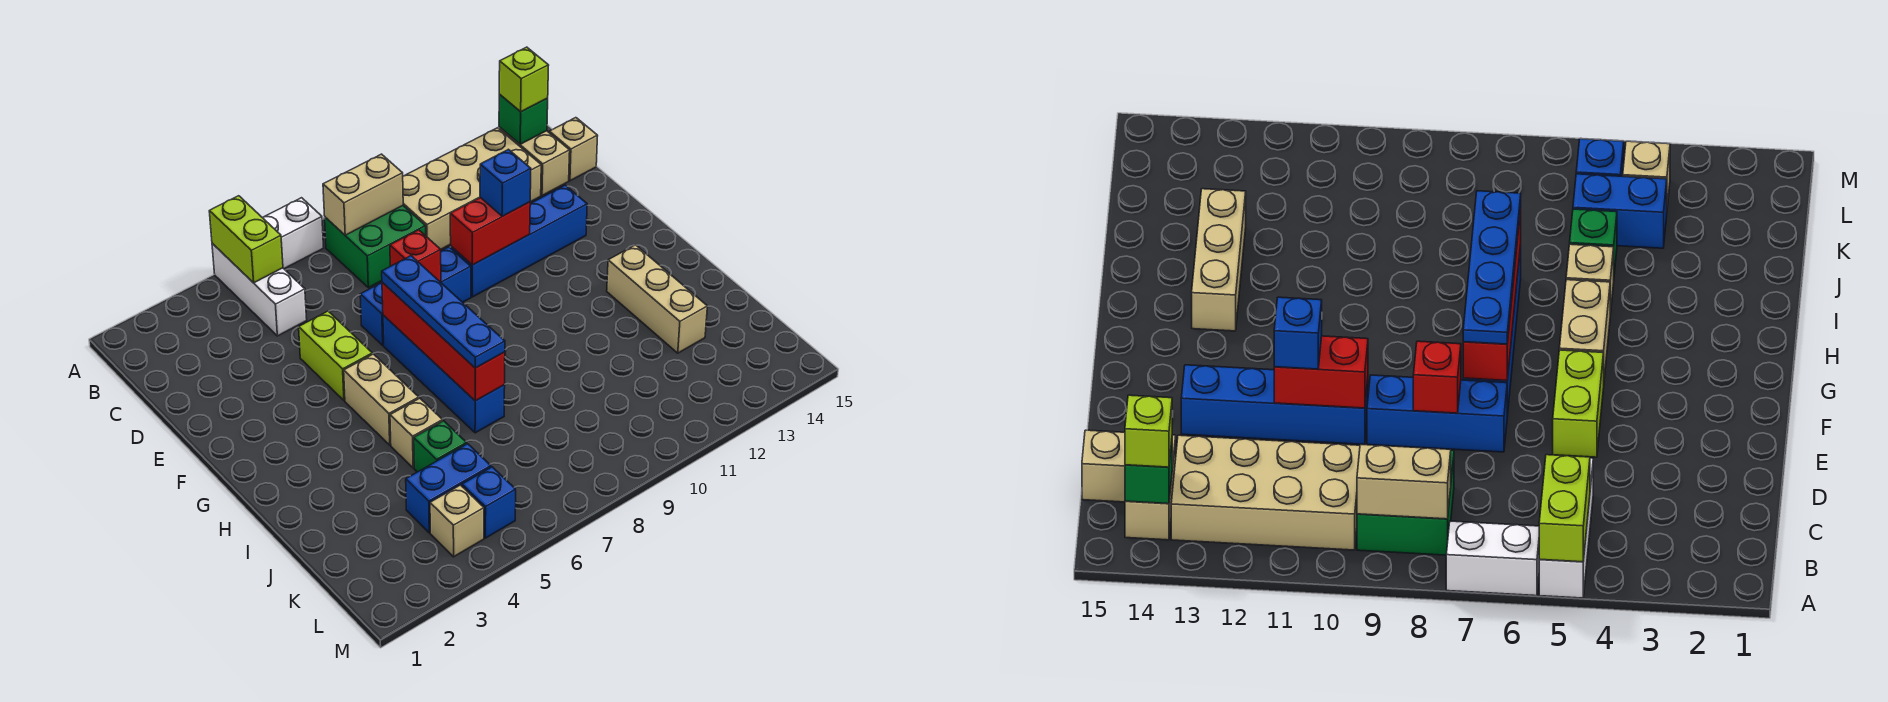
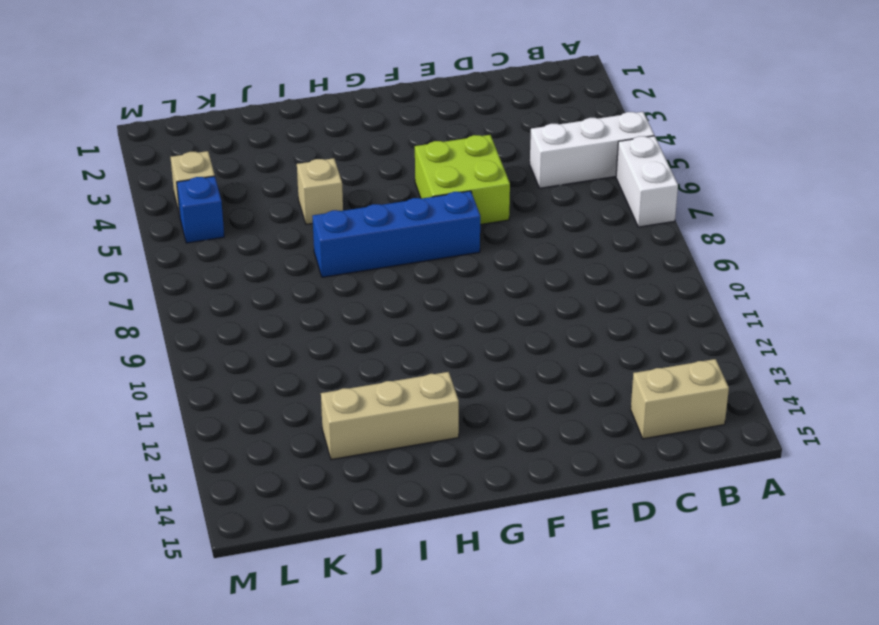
lime brick E5:F6 level 1 -> lime brick E5:F5 level 1
none -> green brick B8:C9 level 1
none -> tan brick B10:C13 level 1
none -> tan brick C15 level 1

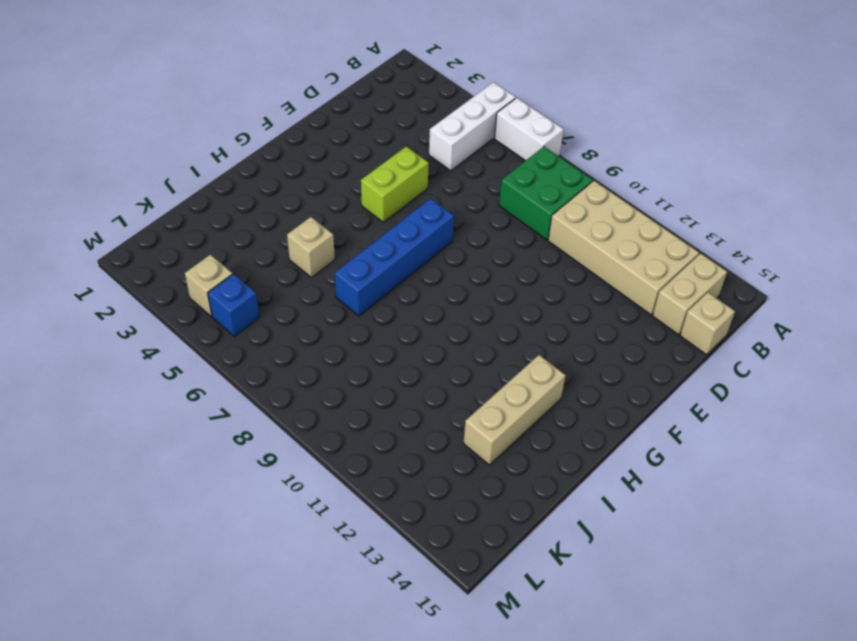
none -> blue brick E7:E9 level 1
none -> blue brick E10:E13 level 1
none -> tan brick G5:H5 level 1

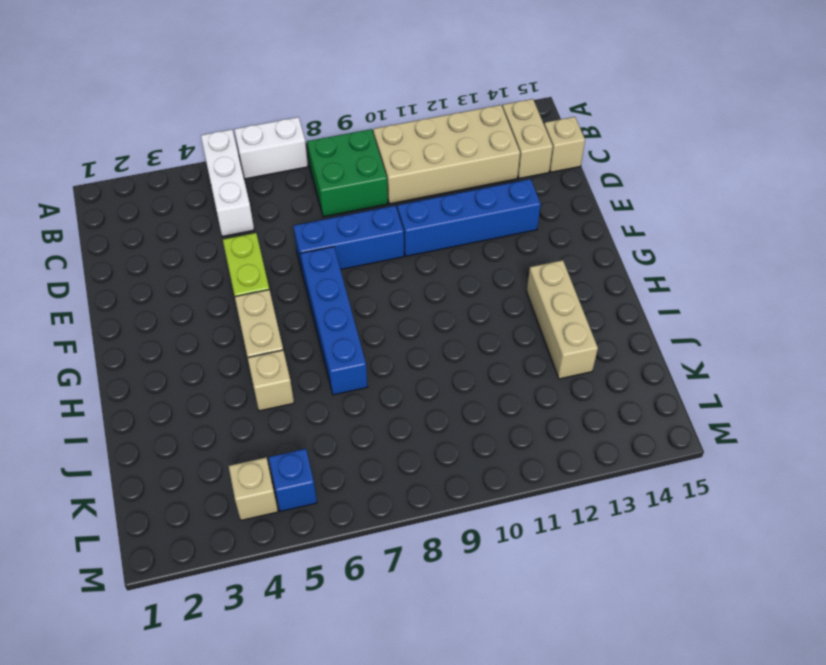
none -> green brick J5 level 1
none -> blue brick K4:K5 level 1
none -> lime brick A5:B5 level 2

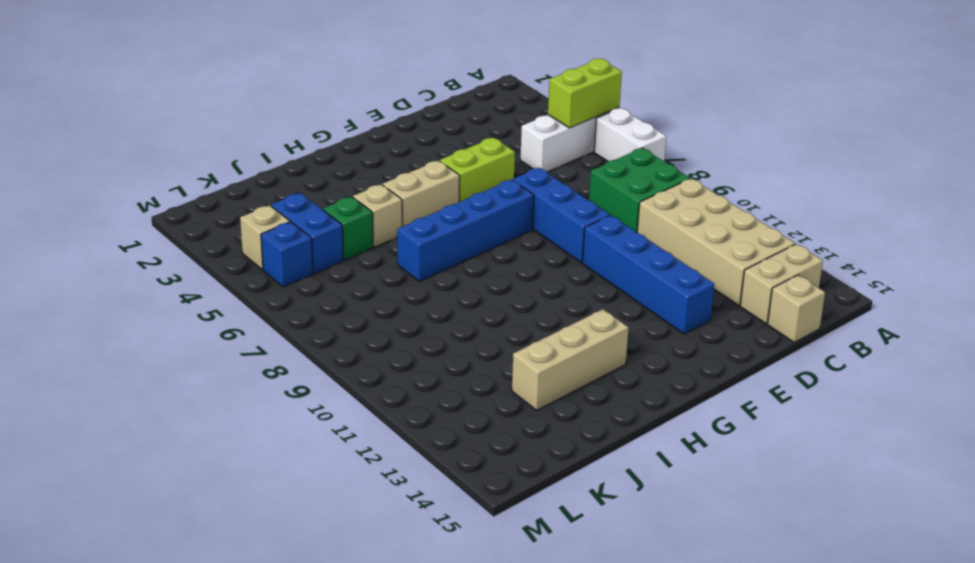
none -> tan brick B8:B9 level 2
none -> green brick B14 level 2
none -> red brick E8 level 2

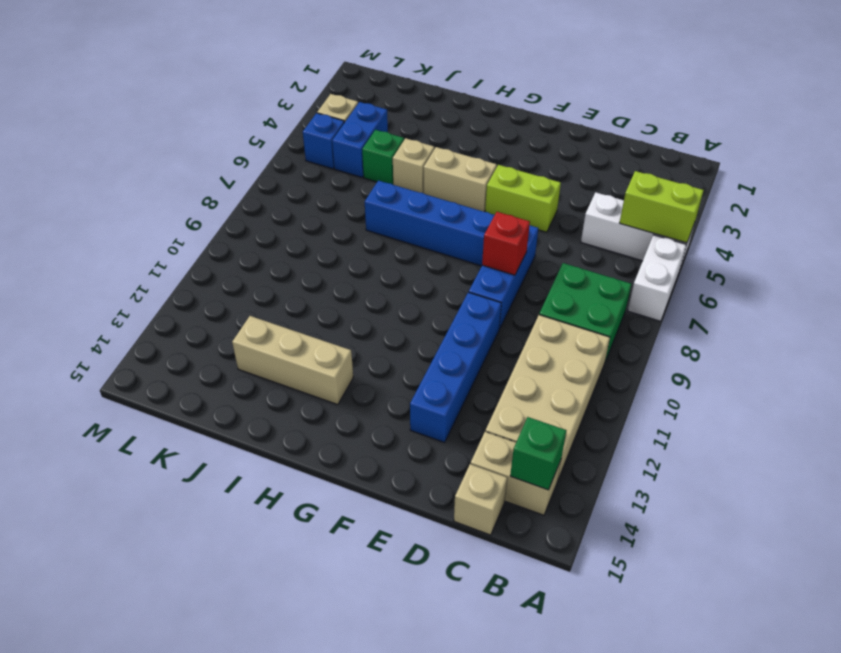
none -> tan brick B8:B9 level 2
none -> red brick E10:E11 level 2
none -> red brick F7:I7 level 2

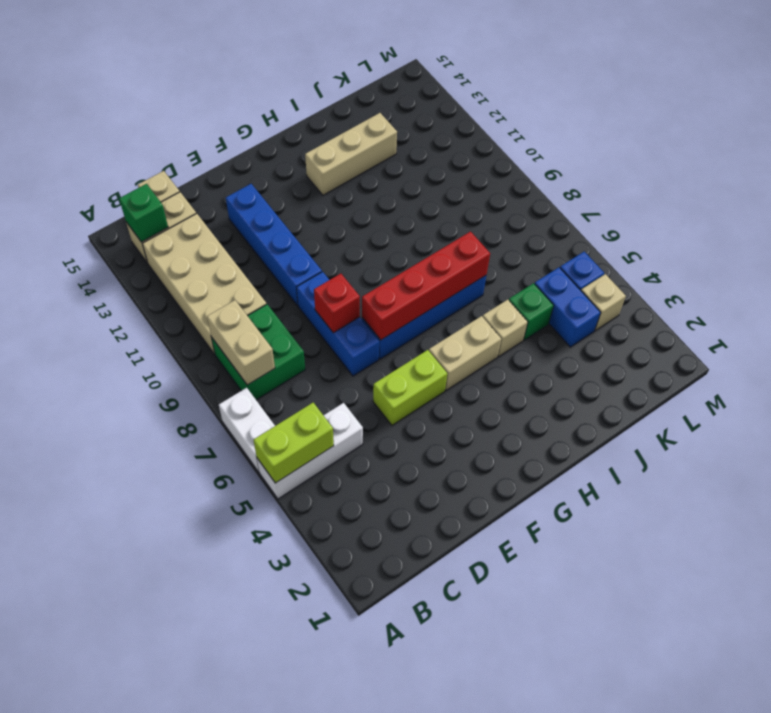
none -> red brick E10:E11 level 2
none -> lime brick B14 level 3
none -> blue brick E11 level 3

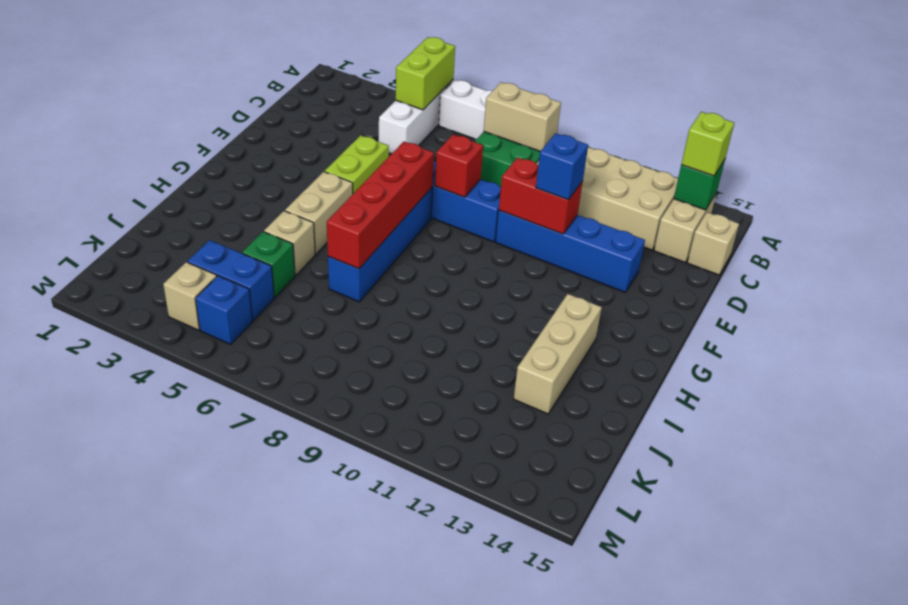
none -> blue plate F7:I7 level 3

